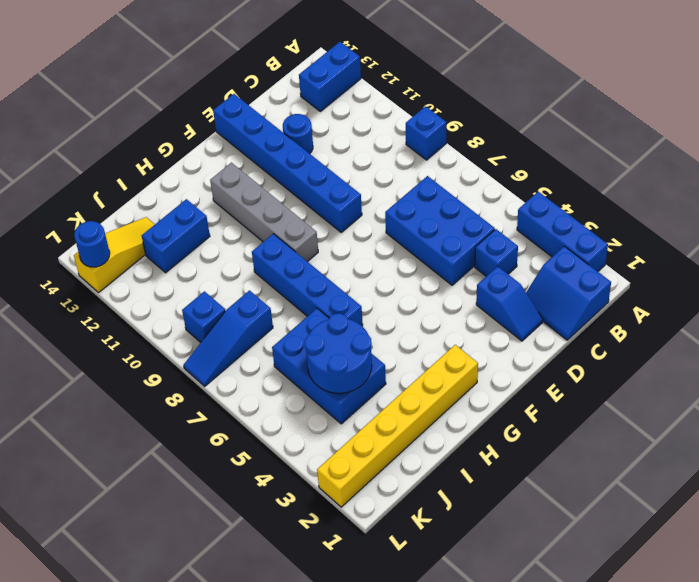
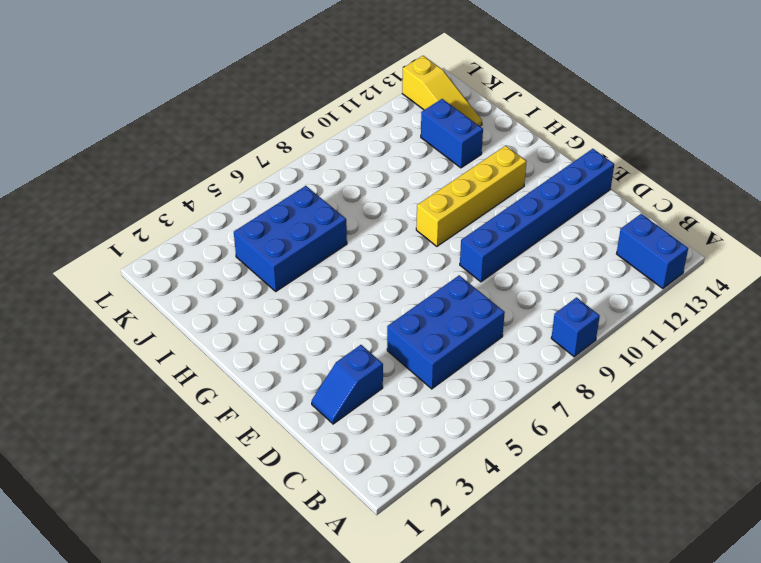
yellow brick G9:G12 level 1 -> grey brick G9:G12 level 1
none -> blue brick A2:A4 level 1
none -> blue slope B1:C2 level 1 top B
none -> blue brick C4 level 1

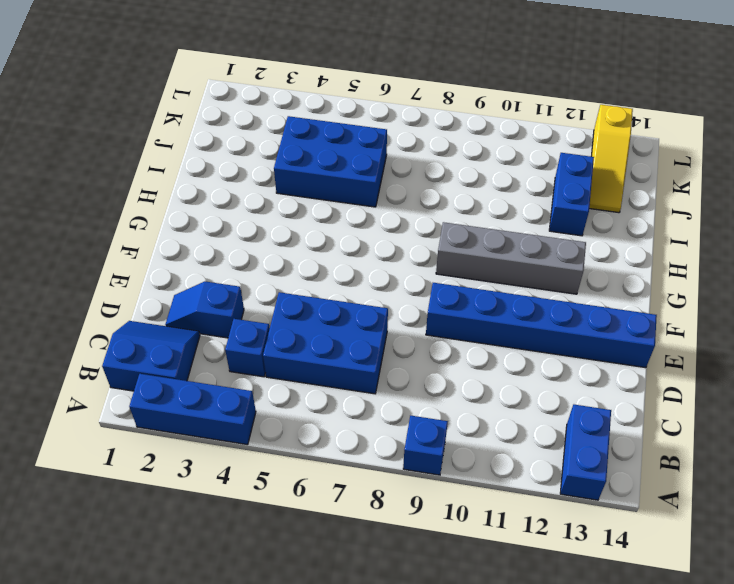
none -> blue round brick D12 level 1
none -> yellow brick G2:L2 level 1
none -> blue brick H6:H9 level 1

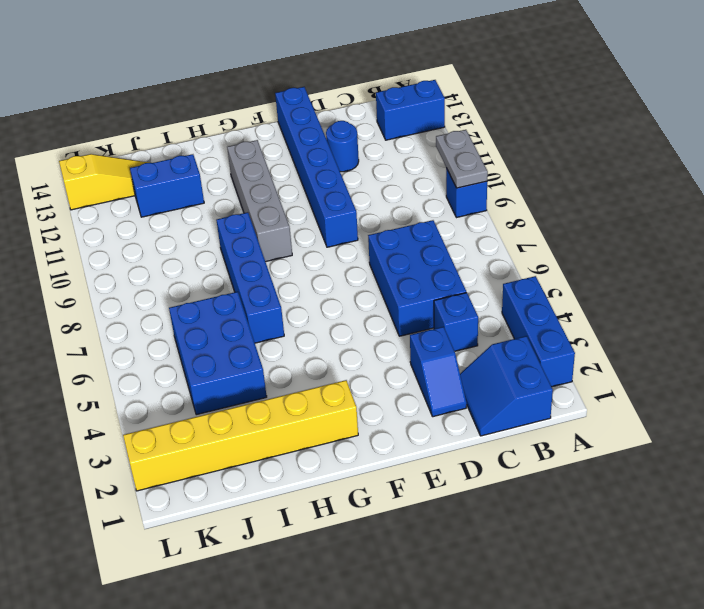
grey plate A9:A10 level 2 -> none
none -> blue slope J8:L8 level 1 top J
none -> blue brick K9 level 1
none -> blue round brick I4:J5 level 2

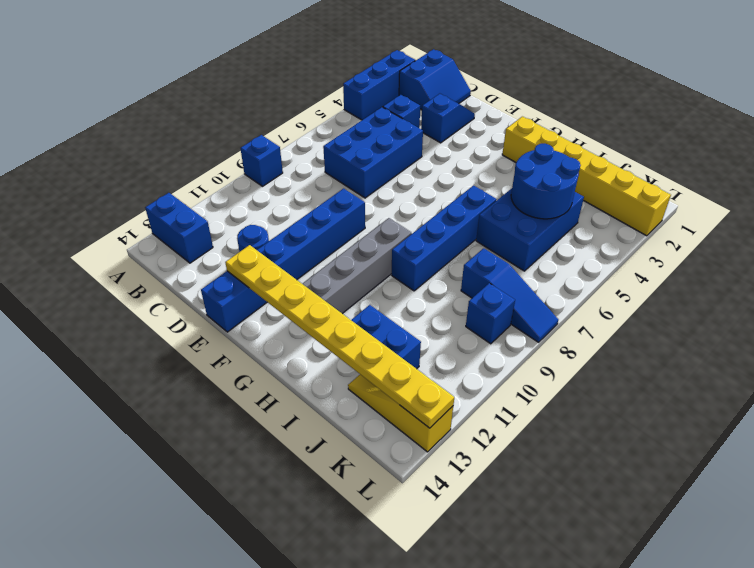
yellow plate E13:L13 level 2 -> blue round brick L13 level 2

